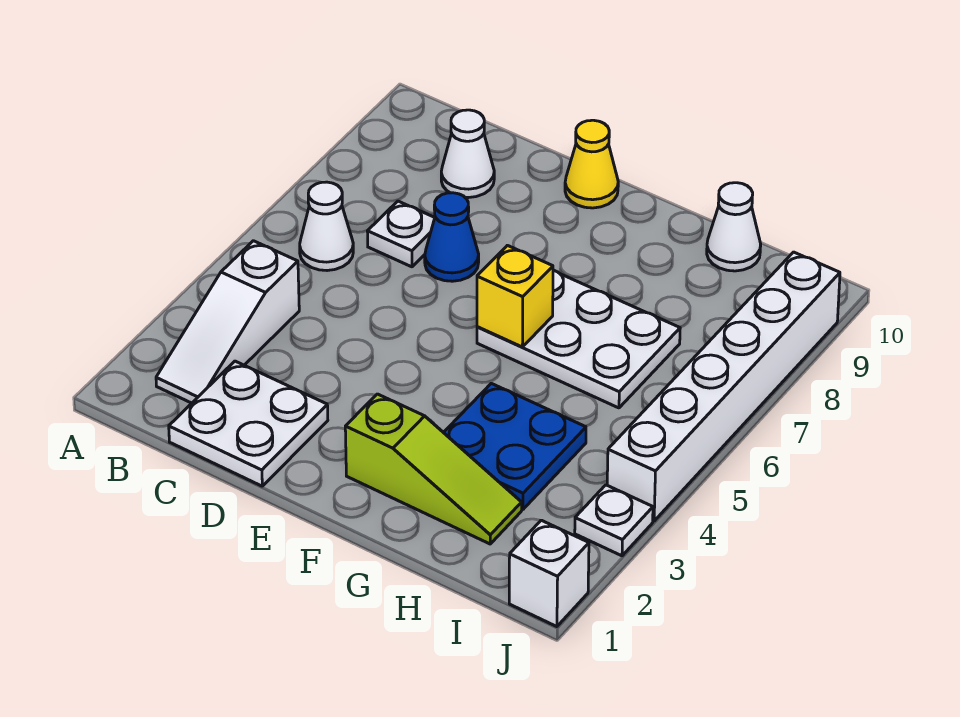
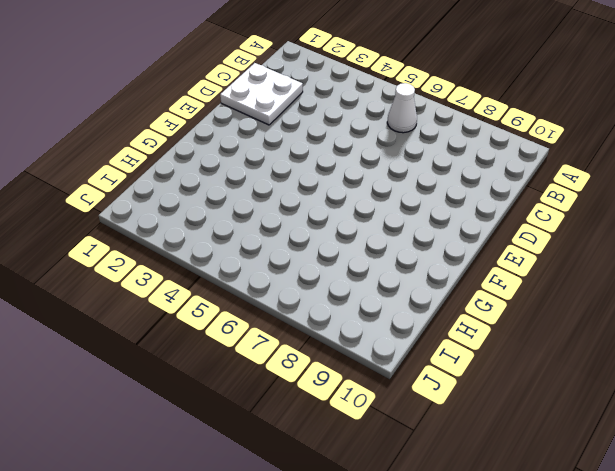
none -> white slope B2:B4 level 1 top 4
none -> white plate C7 level 1
none -> white cone C9 level 1

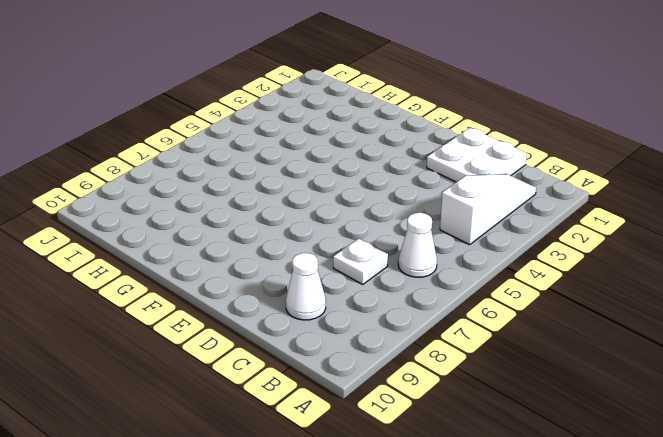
none -> blue cone D7 level 1
none -> yellow cone E10 level 1
none -> lime slope F2:H2 level 1 top F

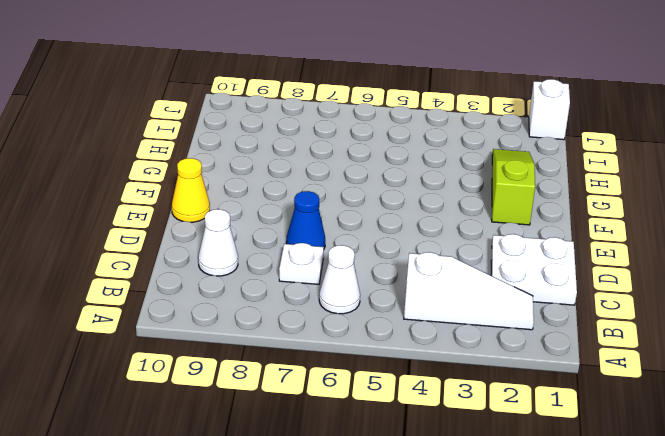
none -> white plate F6:H7 level 1
none -> blue plate G3:H4 level 1
none -> white cone H10 level 1

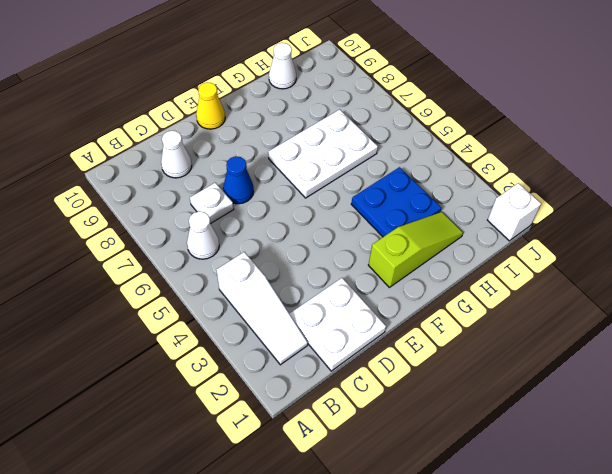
none -> white plate J3 level 1
none -> white brick J4:J9 level 1
none -> yellow brick F6 level 2

